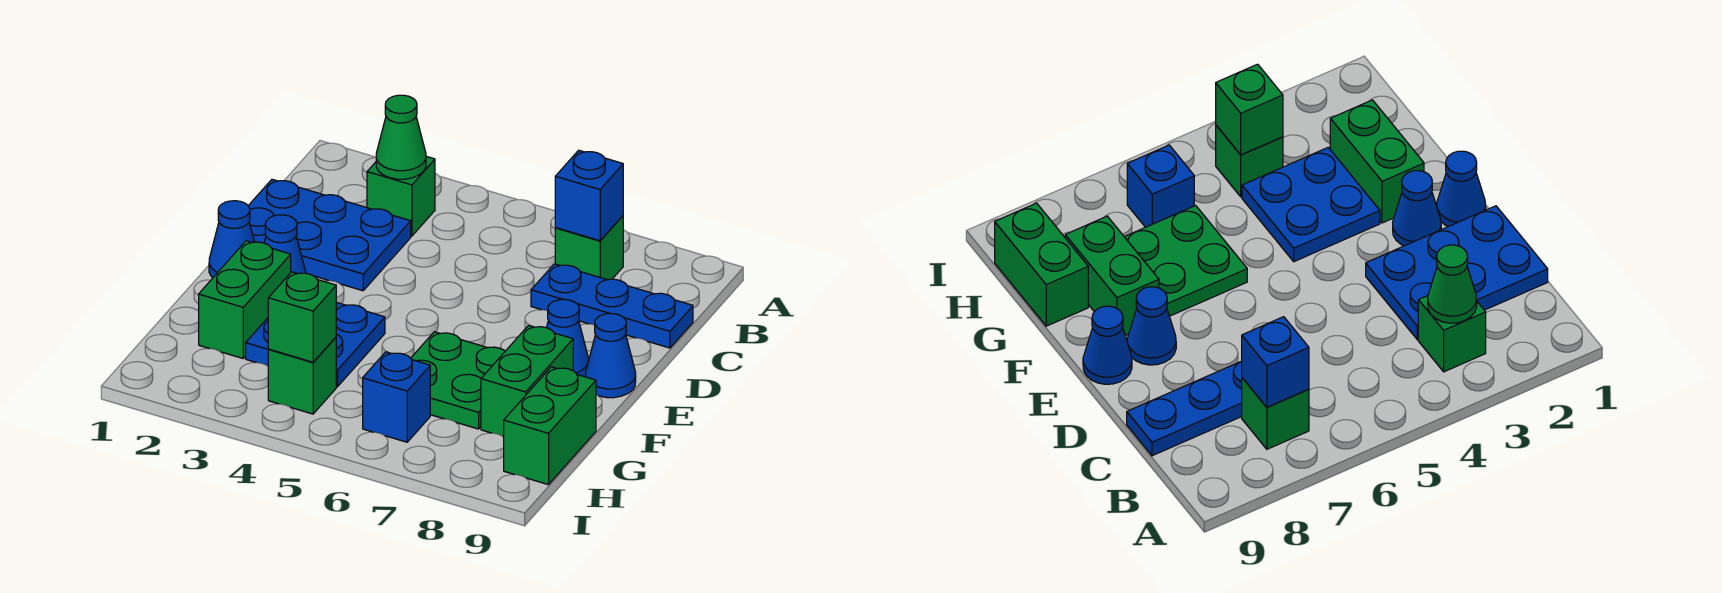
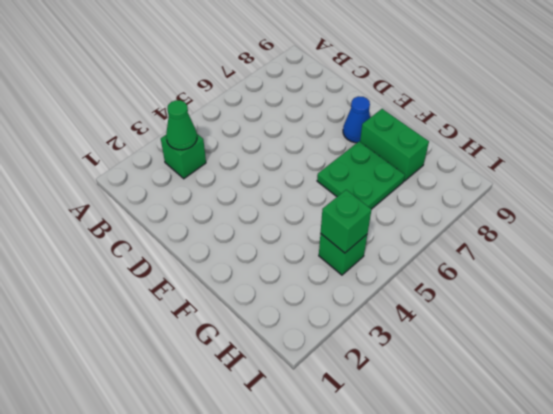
none -> green brick B7 level 1
none -> blue plate C1:D3 level 1
none -> blue plate C7:C9 level 1

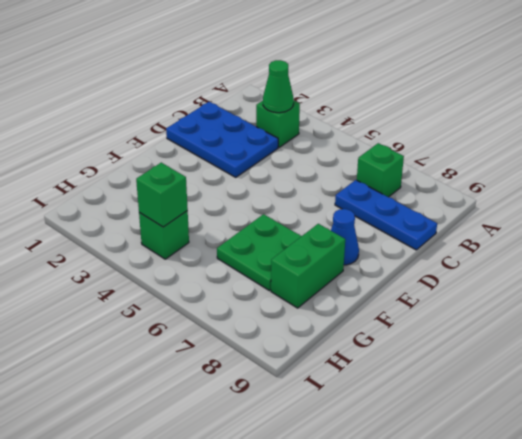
none -> blue cone E1 level 1
none -> blue cone E2 level 1
none -> blue cone E9 level 1

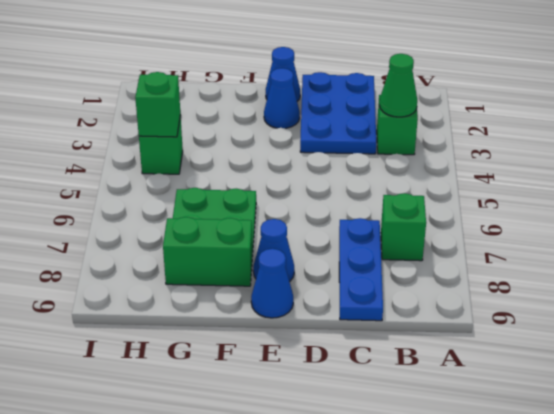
none -> green brick F2:G2 level 1
none -> blue plate F3:G4 level 1
none -> green brick G9:H9 level 1

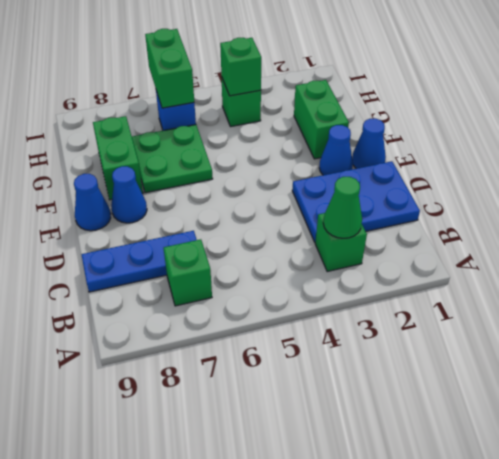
green brick H6:I6 level 2 -> green brick G9:H9 level 1
none -> blue plate F3:G4 level 1
none -> blue brick B7 level 2

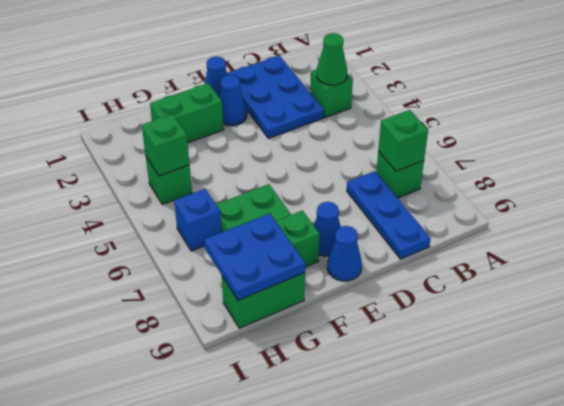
green brick B7 level 2 -> blue brick B7 level 2
blue plate G8:H9 level 2 -> blue plate F3:G4 level 1

